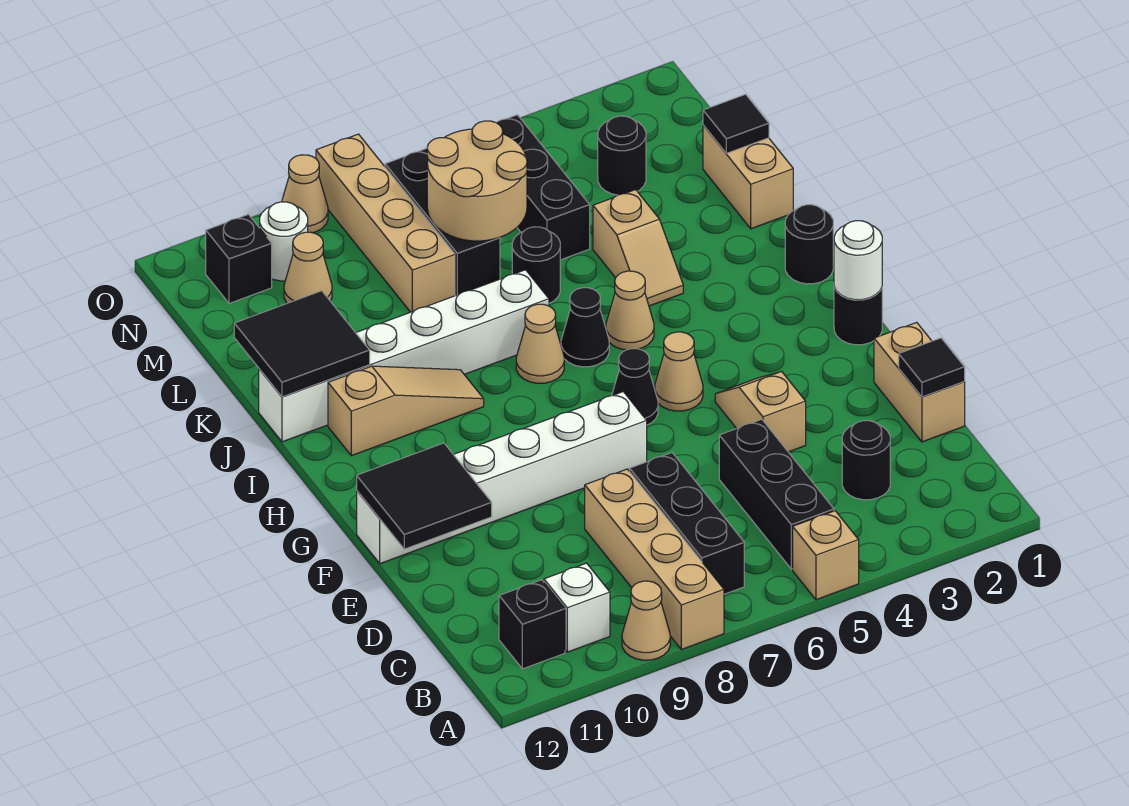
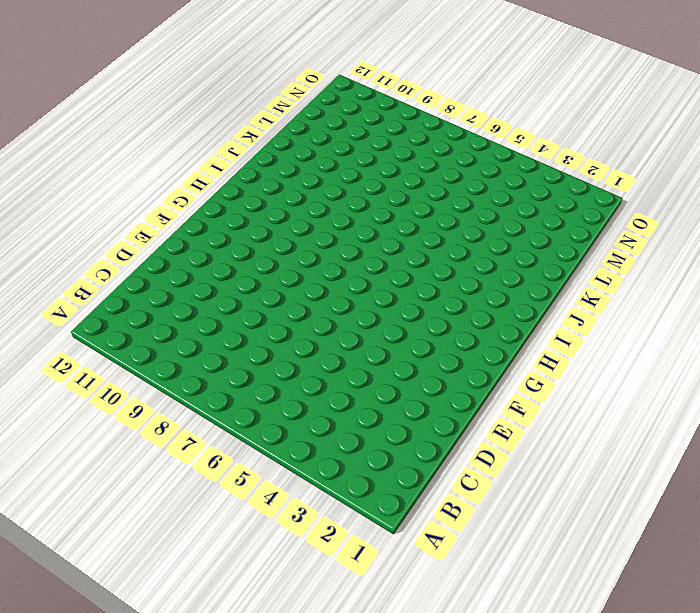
none -> tan brick A5 level 1
none -> tan brick A8:D8 level 1
none -> tan cone A9 level 1
none -> black brick B5:D5 level 1

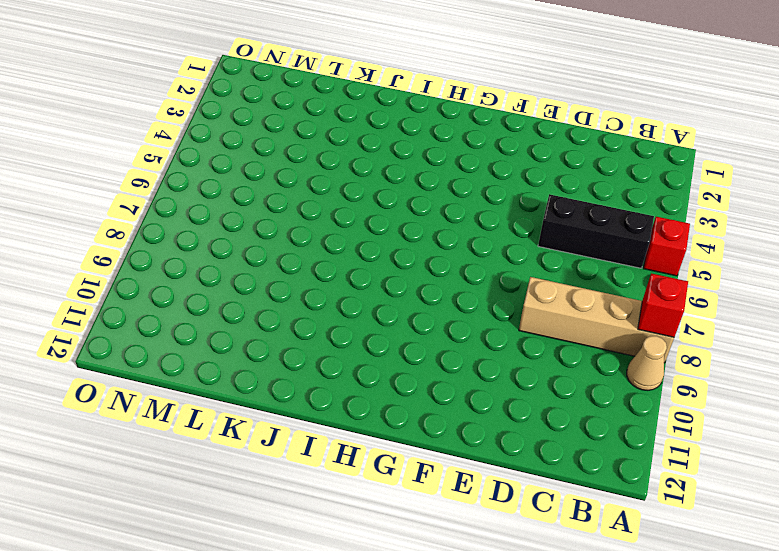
red brick A5 level 1 -> tan brick A5 level 1
red brick A8 level 2 -> none
none -> black brick B7:D7 level 1
none -> white brick B10 level 1
none -> black brick B11 level 1
none -> black round brick C3 level 1

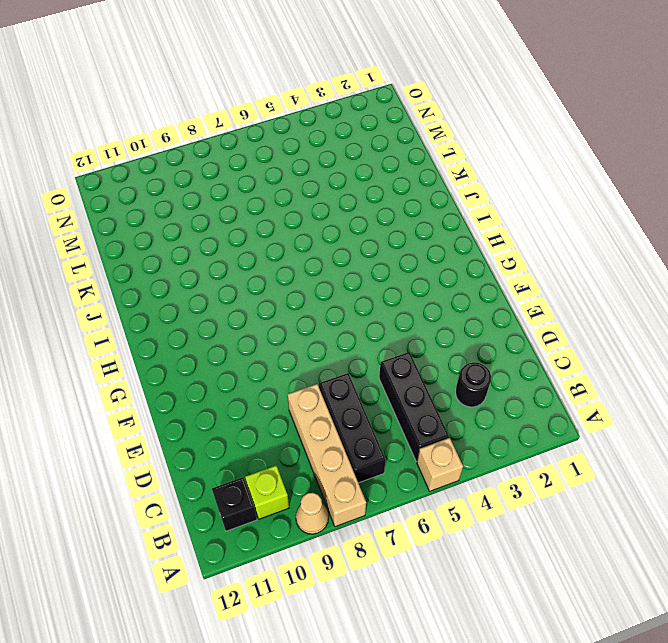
lime brick B10 level 1 -> white brick B10 level 1
none -> tan brick D1:E1 level 1
none -> tan slope E4:F4 level 1 top E
none -> white brick F7:F12 level 1
none -> black round brick G1 level 1

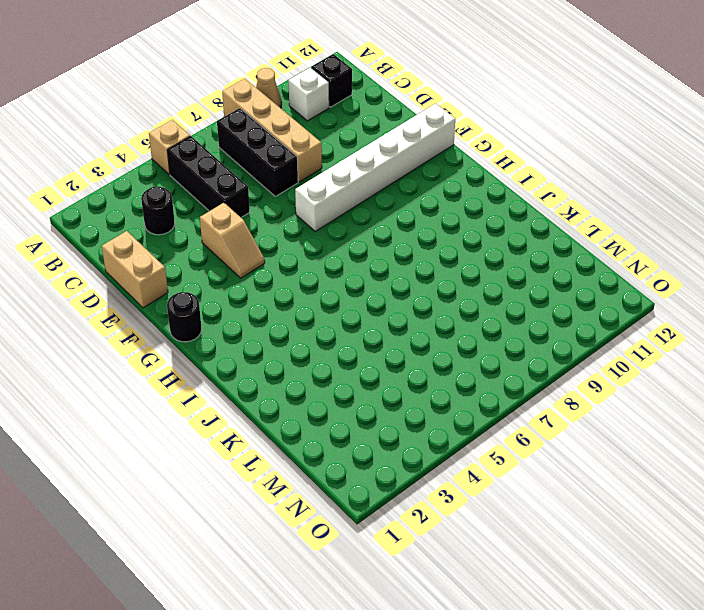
none -> tan cone G5 level 1
none -> black cone G6 level 1
none -> black round brick I1 level 1
none -> tan cone I5 level 1

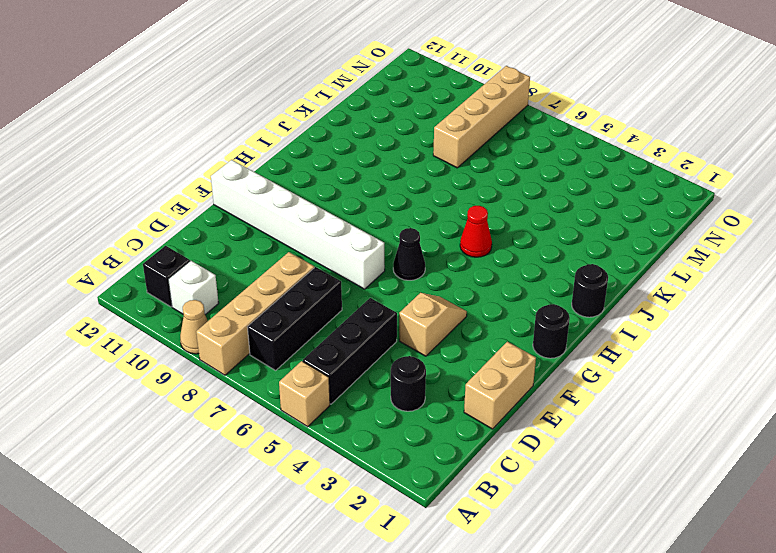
red cone I5 level 1 -> tan cone I5 level 1
none -> tan cone G5 level 1
none -> black cone I6 level 1
none -> tan cone I7 level 1
none -> tan slope I9:I11 level 1 top 11

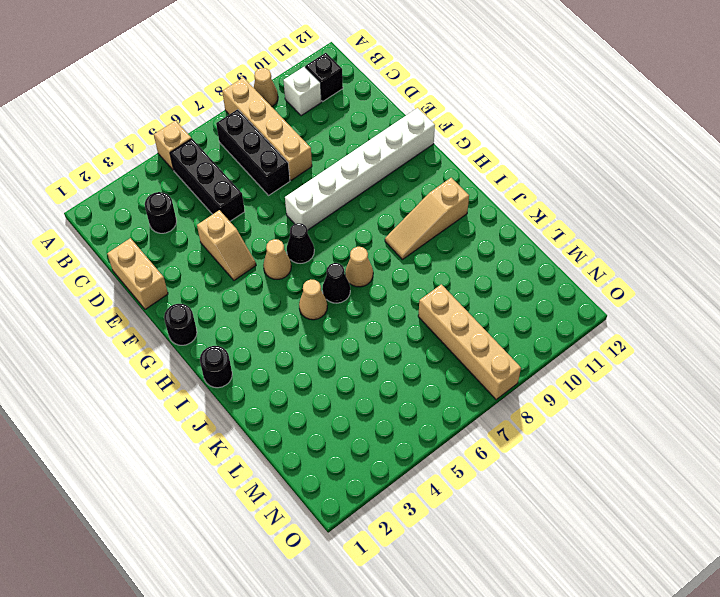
none -> tan slope J4:K4 level 1 top K
none -> white brick J7:J12 level 1
none -> tan brick K1:L1 level 1
none -> black round brick K6 level 1

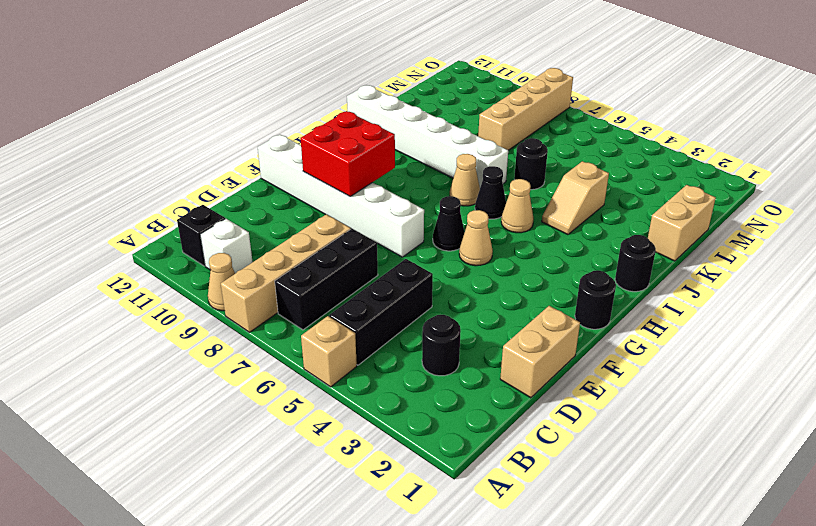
red brick F9:G10 level 2 -> none
none -> tan slope E4:F4 level 1 top E
none -> tan slope I9:I11 level 1 top 11
none -> black brick L5:N5 level 1
none -> black brick L7:N7 level 1

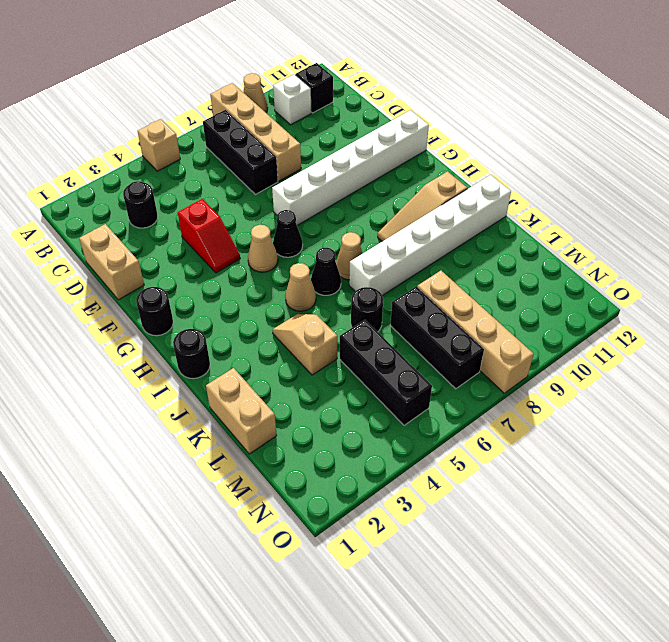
red slope E4:F4 level 1 top E -> tan slope E4:F4 level 1 top E
none -> black brick B5:D5 level 1
none -> black round brick M3 level 1
none -> tan cone M10 level 1
none -> white round brick N10 level 1

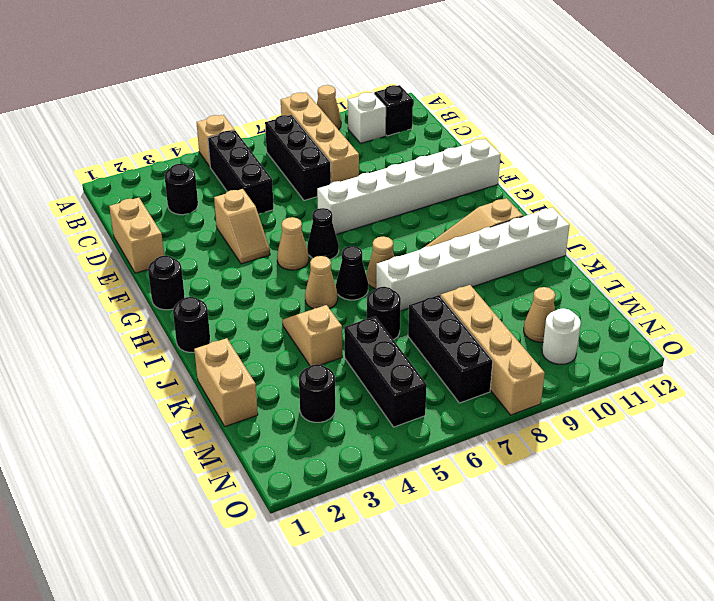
none -> black brick N11 level 1
none -> tan cone O9 level 1
none -> black tile D1 level 2
none -> black tile E11:F12 level 2

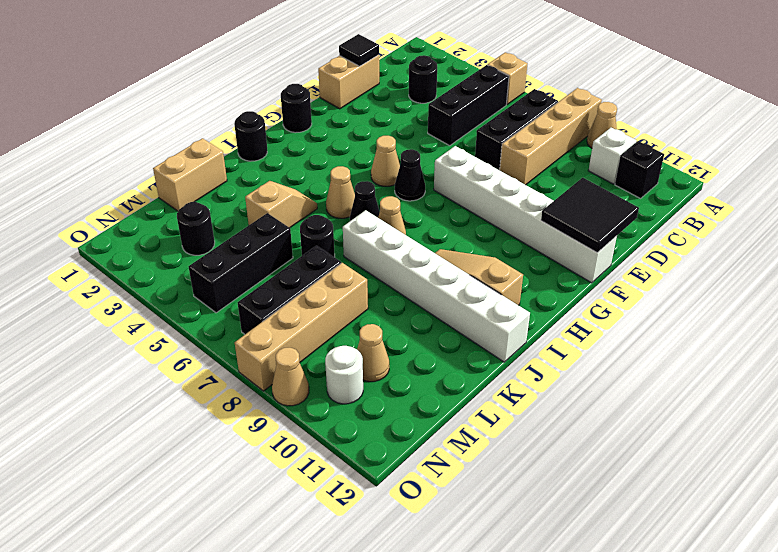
none -> tan slope E4:F4 level 1 top E
none -> black brick N11 level 1
none -> white round brick G1 level 2
none -> black tile J11:K12 level 2

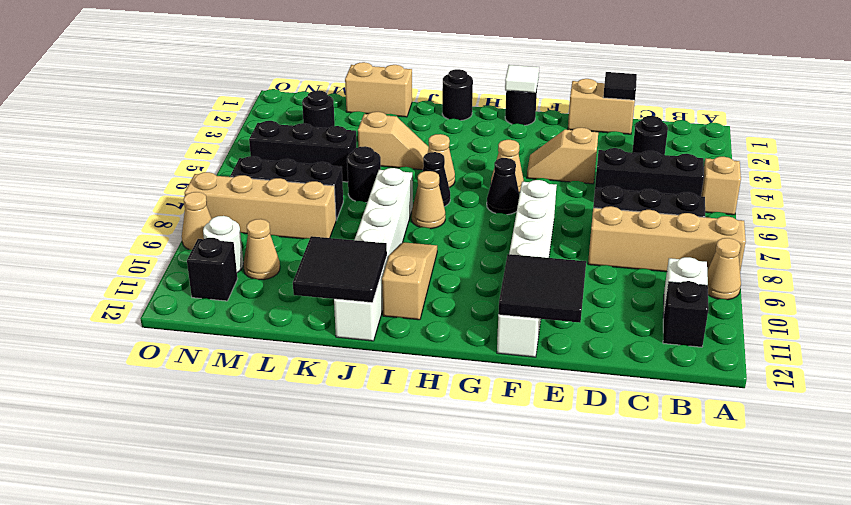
white tile G1 level 2 -> white round brick G1 level 2
none -> black tile L1 level 2
none -> tan round brick L6:M7 level 2

